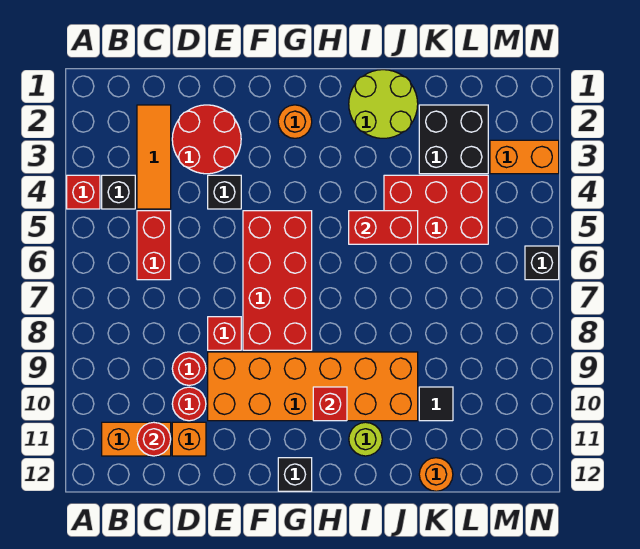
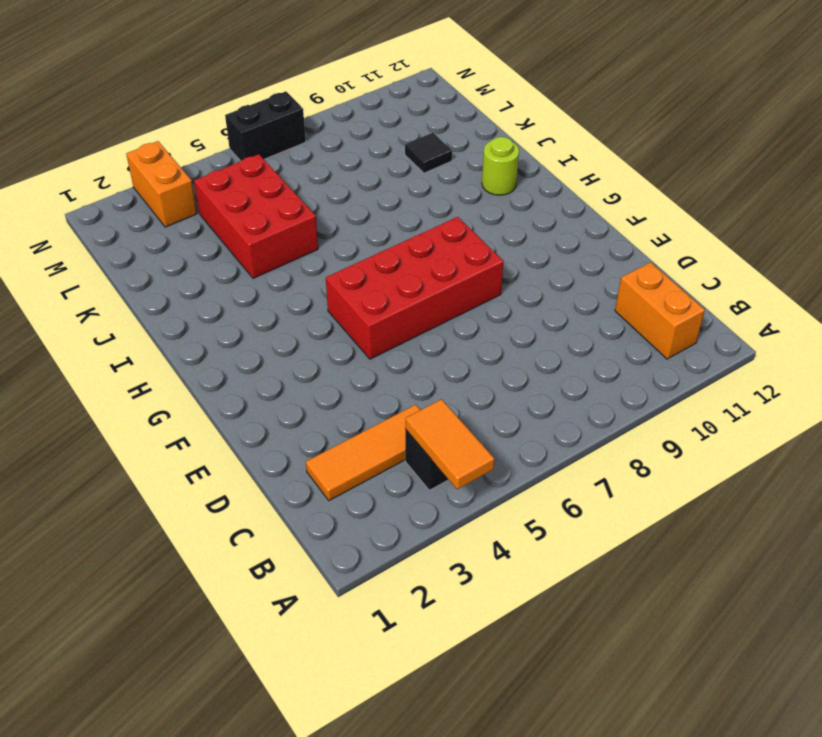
orange tile A4:B4 level 2 -> none
black brick N6:N7 level 1 -> black brick N6 level 1
none -> red brick A4 level 1
none -> red brick C5:C6 level 1
none -> red round brick D2:E3 level 1

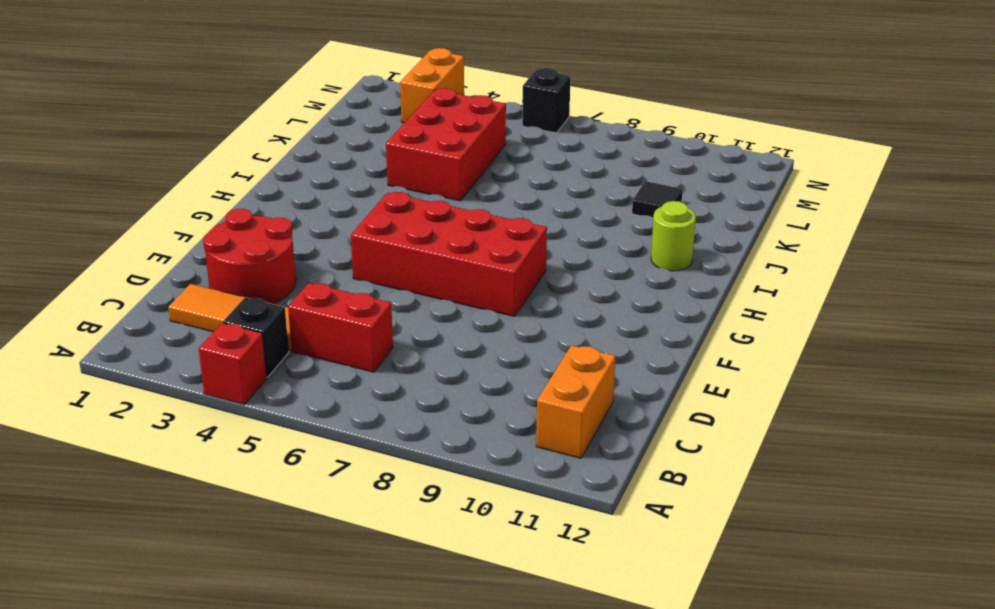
none -> red round brick D9 level 1
none -> red round brick D10 level 1
none -> orange brick D11 level 1

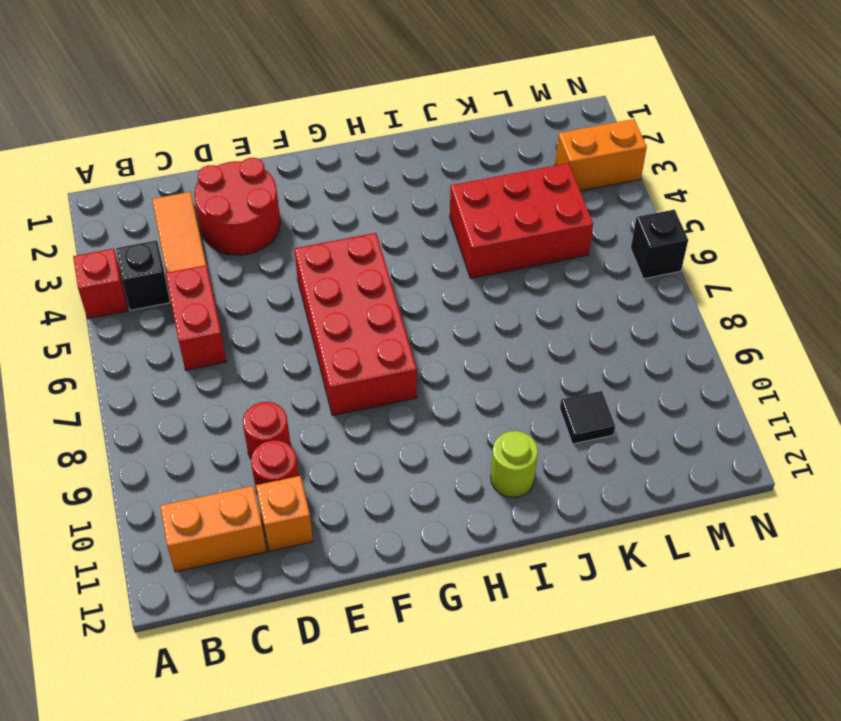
none -> black brick E4 level 1
none -> red brick E8 level 1
none -> orange brick E9:J10 level 1

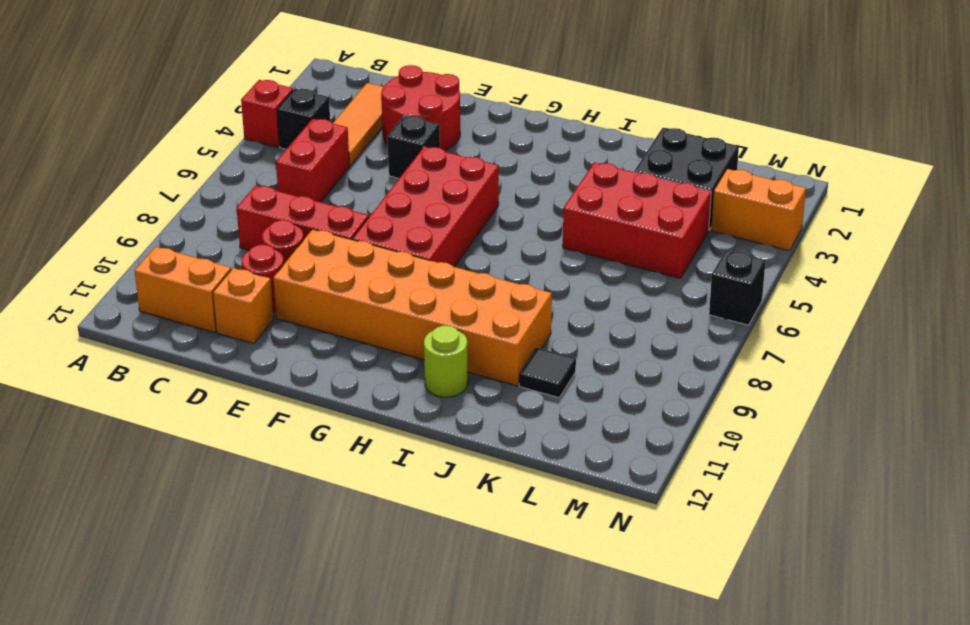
red brick C8:E8 level 1 -> red brick E8 level 1
none -> orange round brick G2 level 1
none -> black brick G12 level 1
none -> lime round brick I1:J2 level 1

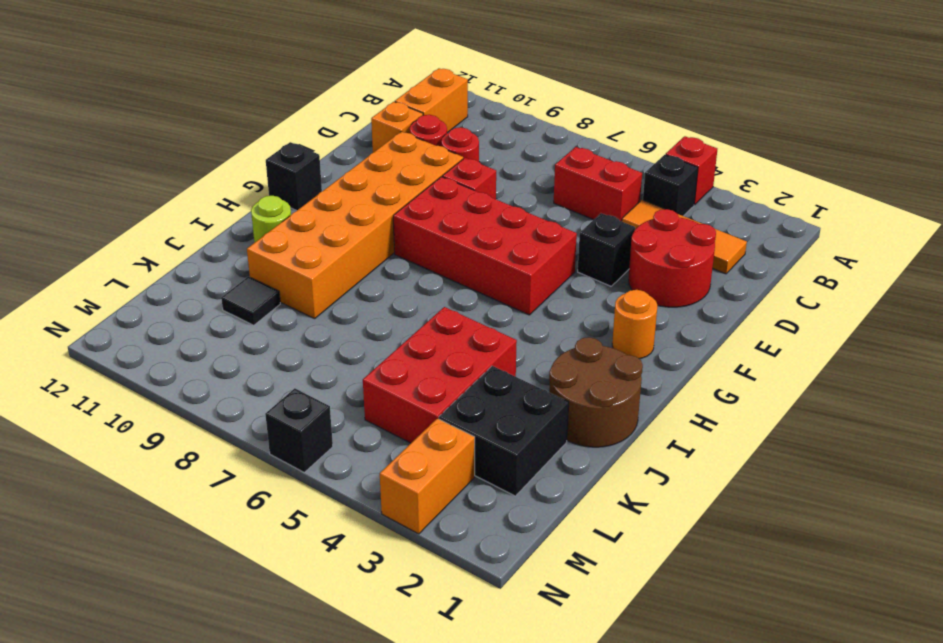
brown round brick I1:J2 level 1 -> lime round brick I1:J2 level 1
none -> orange round brick K12 level 1
none -> red round brick C11 level 2
none -> red brick H10 level 2

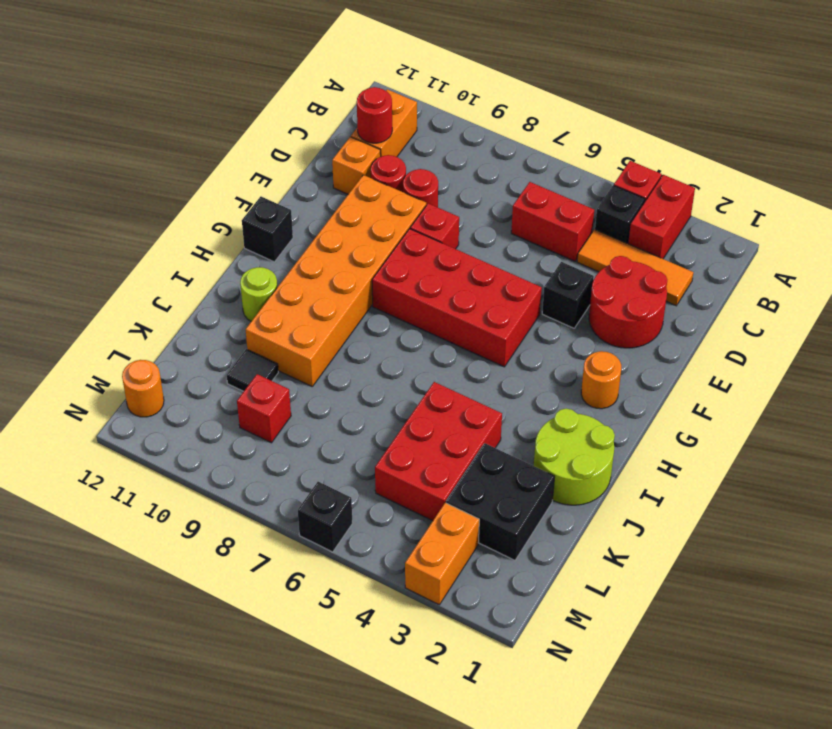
red brick A3:B3 level 1 -> red brick I5:J5 level 2
red brick L9 level 1 -> red brick H10 level 2
orange round brick M12 level 1 -> orange round brick K12 level 1

